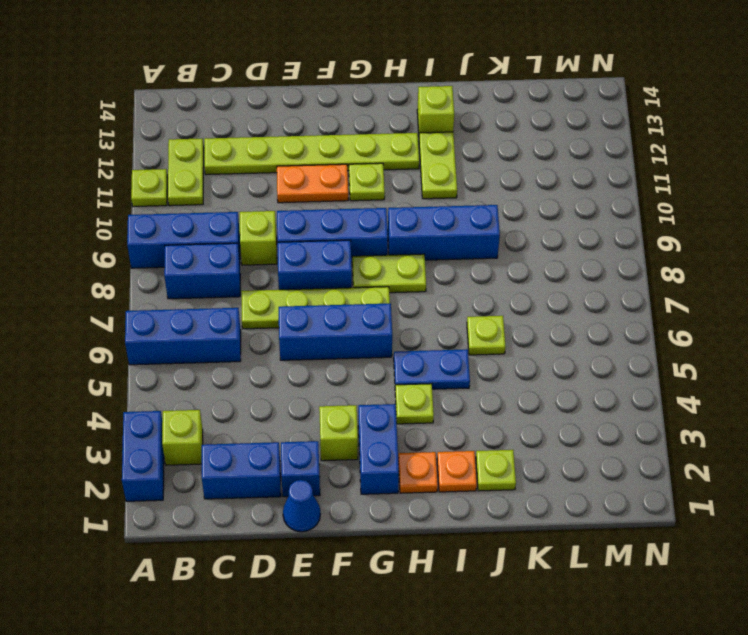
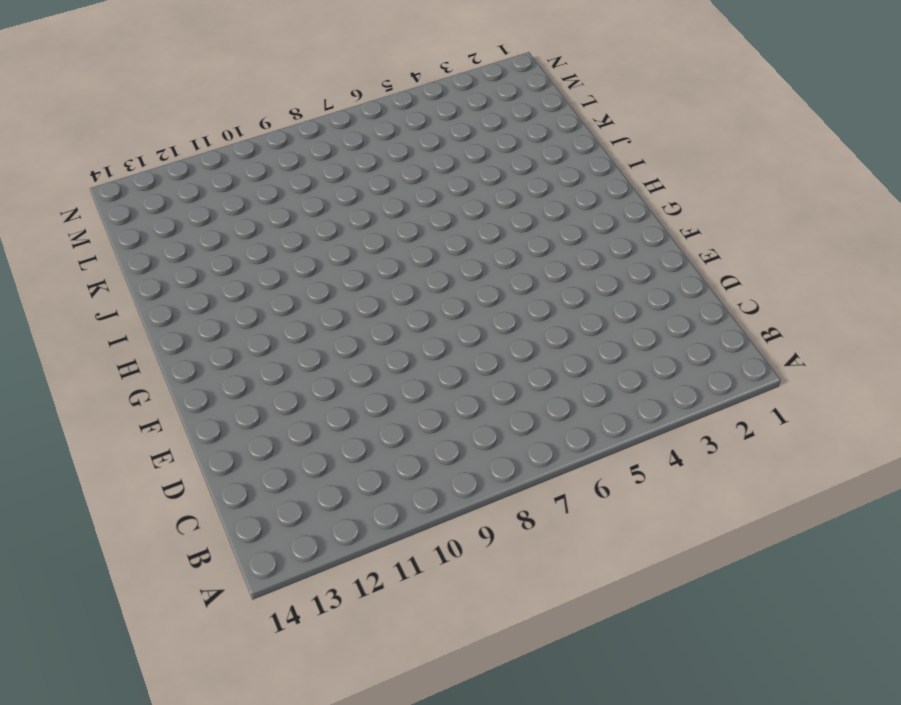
none -> blue brick A2:A3 level 1
none -> blue brick A6:C6 level 1
none -> blue brick A9:C9 level 1
none -> lime plate A11 level 1

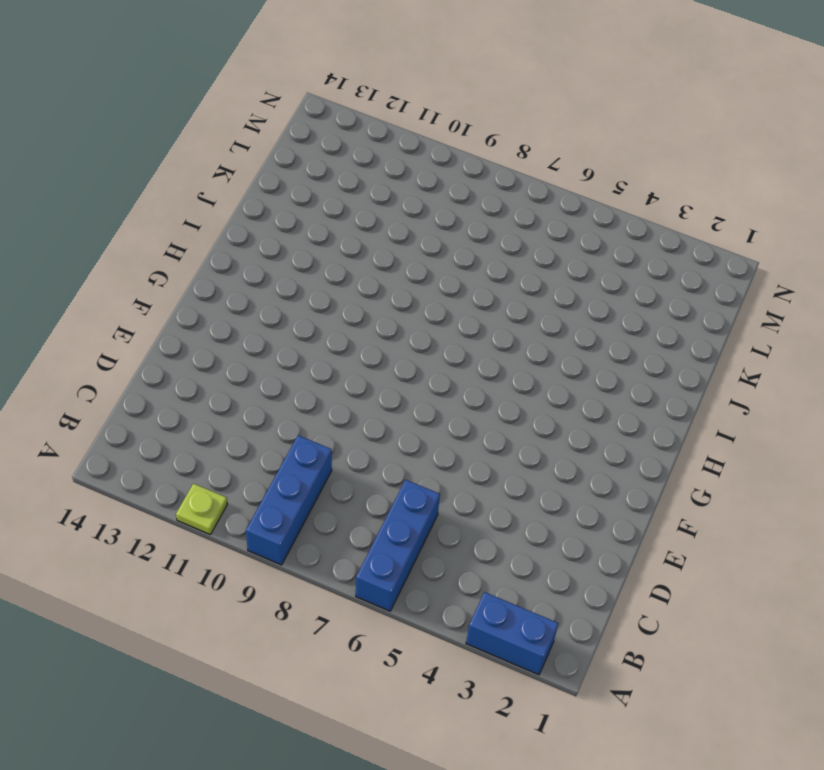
none -> lime brick B3 level 1
none -> blue brick B8:C8 level 1
none -> lime plate B11:B12 level 1
none -> blue brick C2:D2 level 1

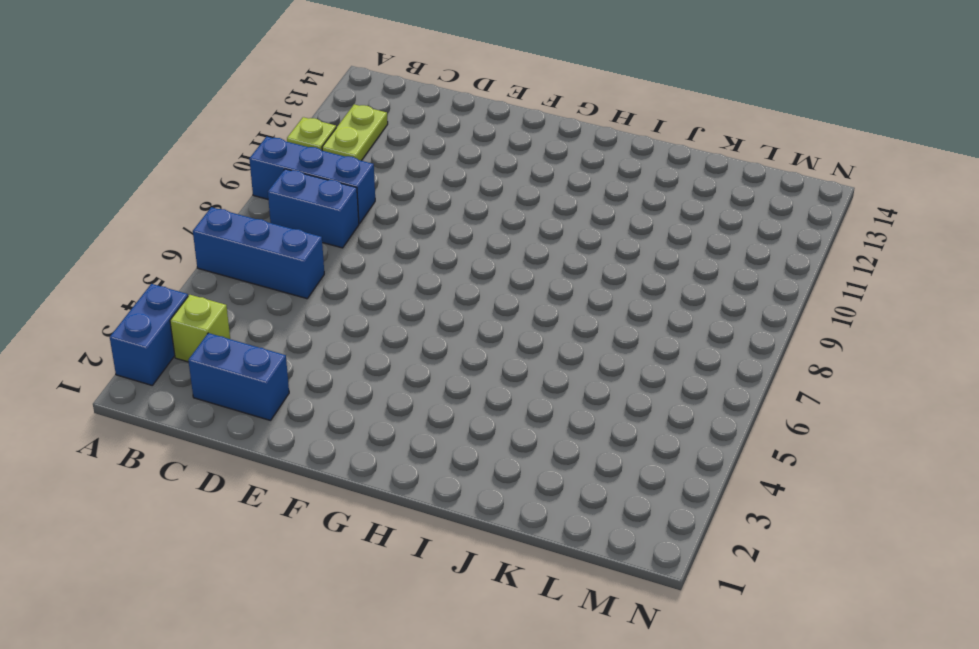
none -> lime plate C12:H12 level 1
none -> lime plate D7:G7 level 1
none -> lime brick D9 level 1
none -> blue cone E1 level 1

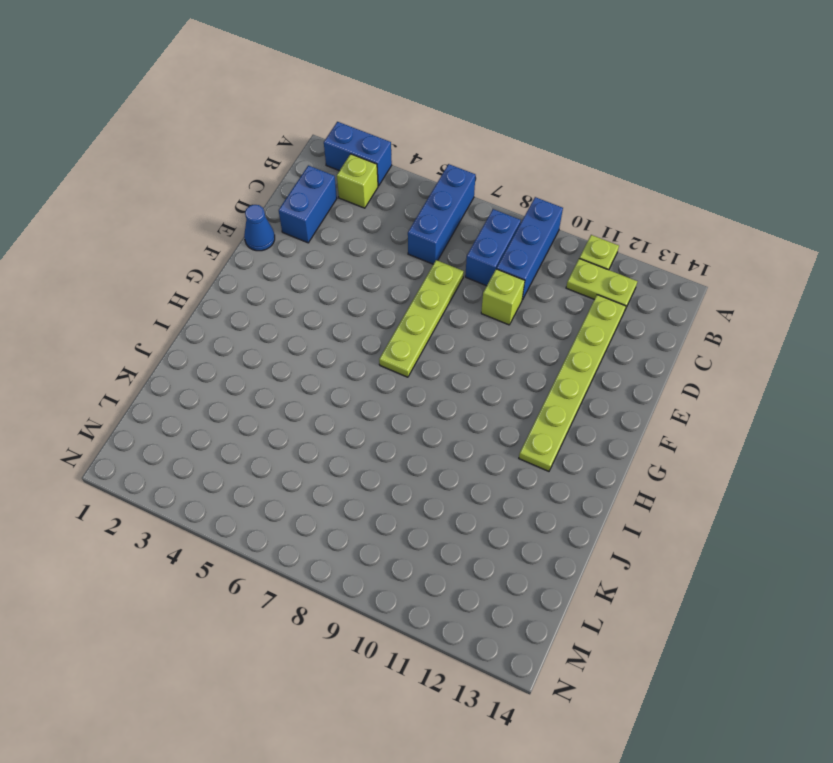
none -> blue brick E2 level 1
none -> blue brick E6:G6 level 1
none -> blue brick E8:F8 level 1
none -> blue brick E9:G9 level 1

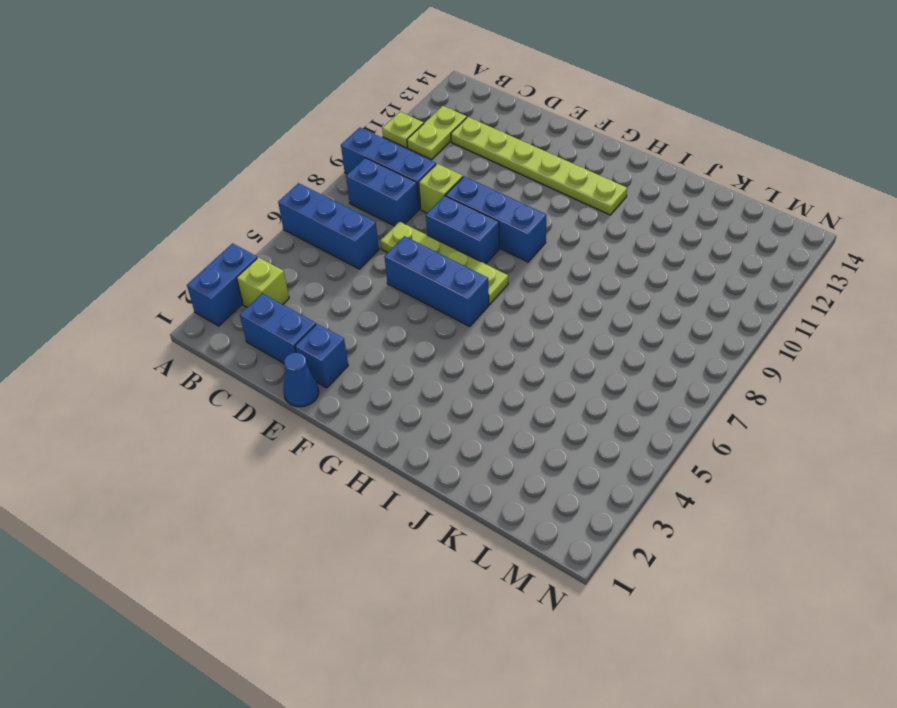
none -> orange plate E11:F11 level 1
none -> lime brick F3 level 1
none -> blue brick G2:G3 level 1
none -> lime plate G8:H8 level 1

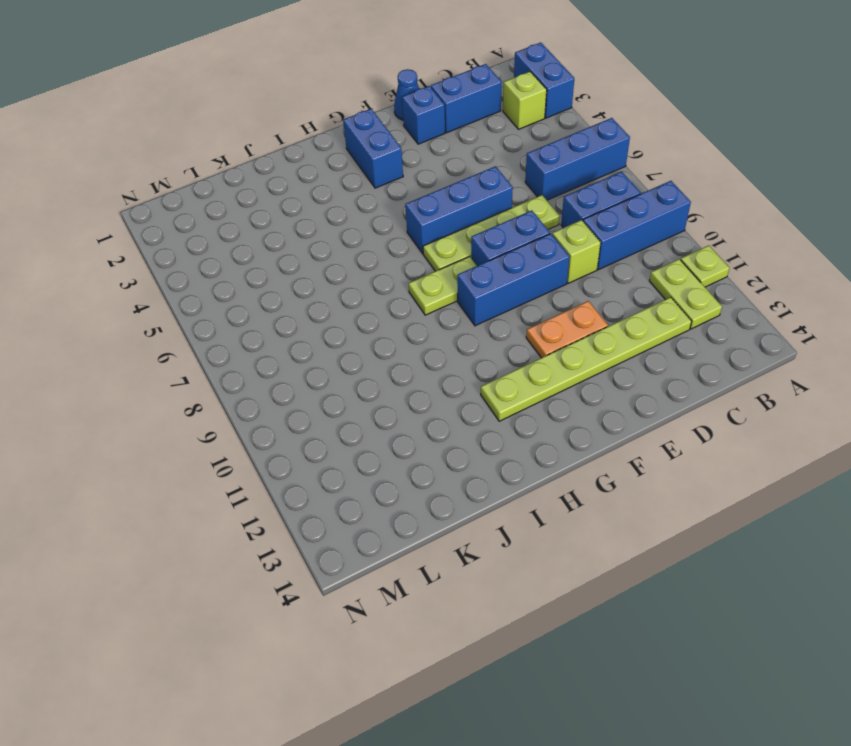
none -> lime brick F3 level 1
none -> lime plate G11 level 1
none -> orange plate H2 level 1
none -> lime plate H4 level 1

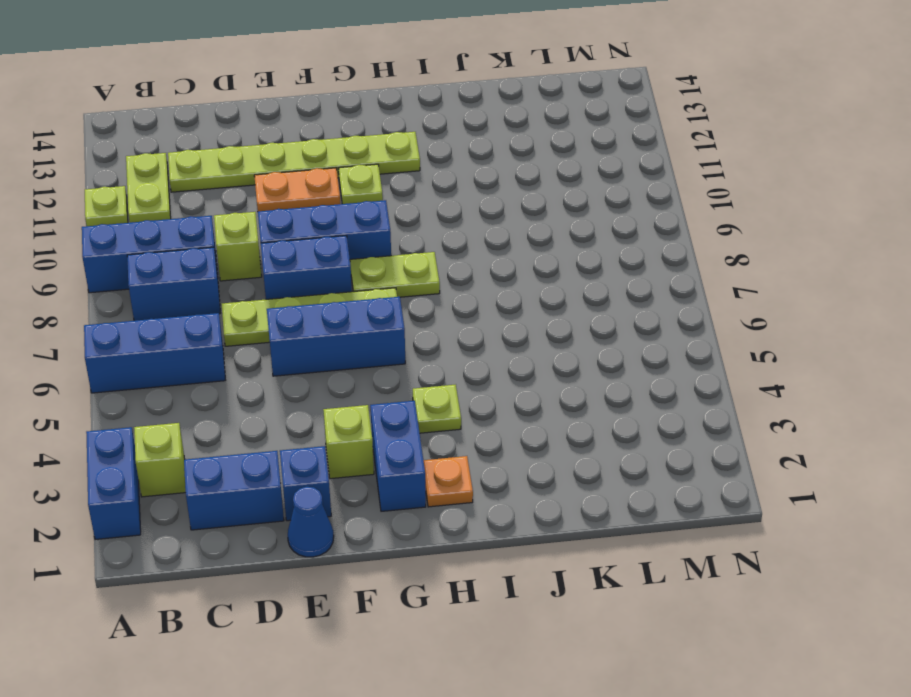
none -> blue plate H5:I5 level 1
none -> blue brick H9:J9 level 1
none -> orange plate I2 level 1
none -> lime plate I11:I12 level 1

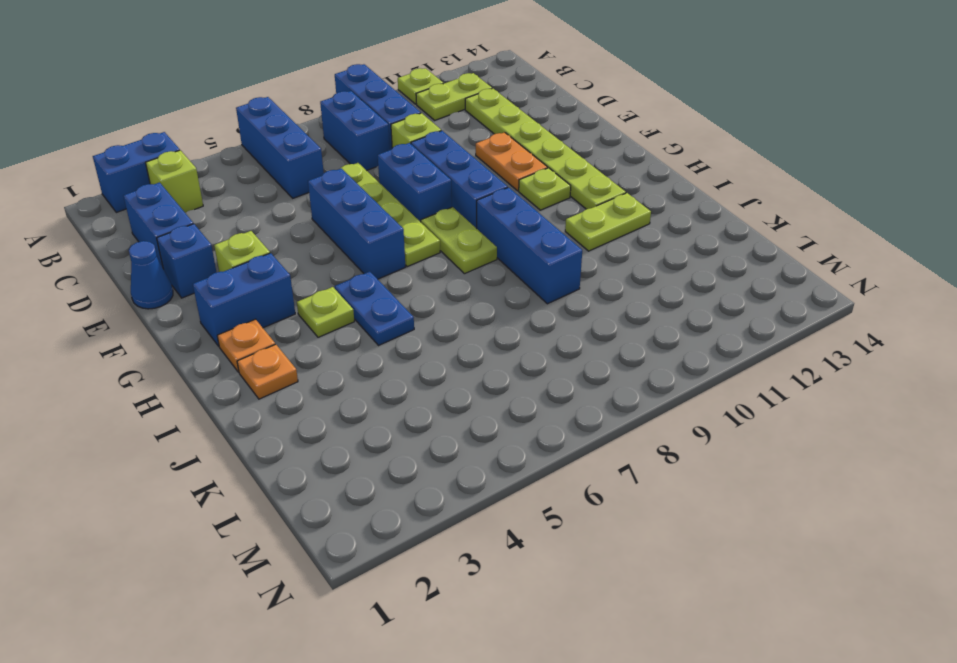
none -> lime brick I13 level 1
none -> lime plate J2 level 1
none -> lime plate J6 level 1

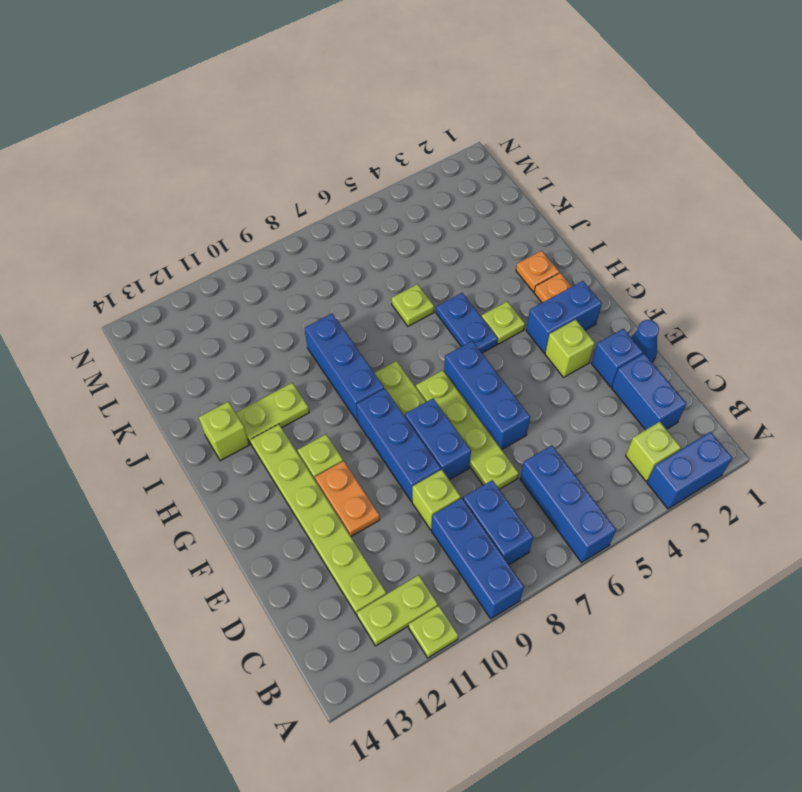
none -> lime plate J2 level 1

